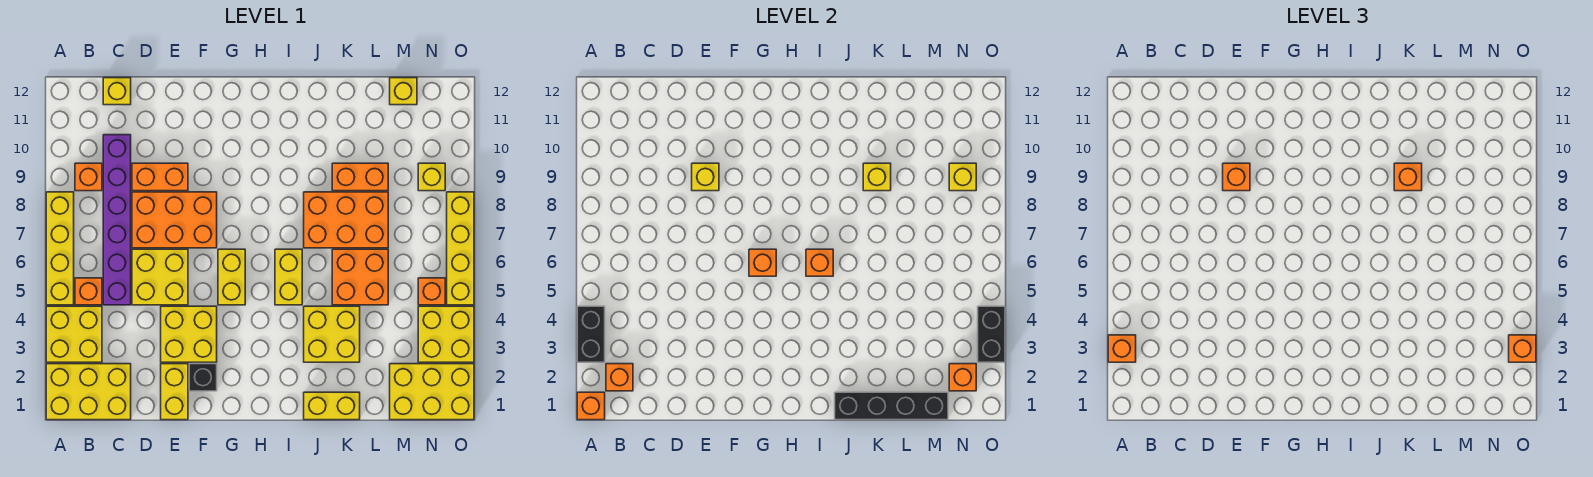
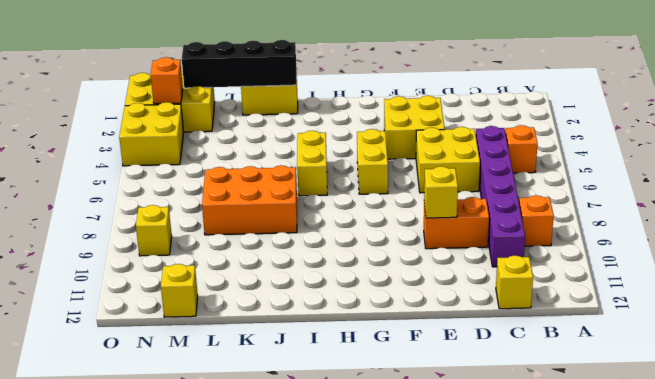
none -> yellow brick A1:C2 level 1
none -> yellow brick A3:B4 level 1
none -> yellow brick A5:A8 level 1
none -> orange brick D7:F8 level 1

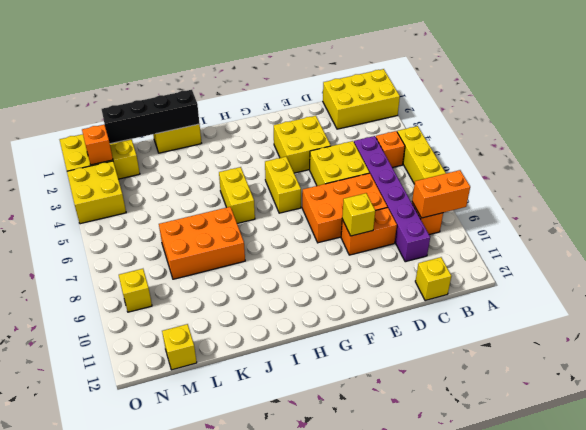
orange brick A9:B9 level 2 -> orange brick K9:L9 level 1
none -> yellow brick A3:B4 level 1
none -> yellow brick E1:E2 level 1
none -> black brick F2 level 1
none -> yellow brick J3:K4 level 1

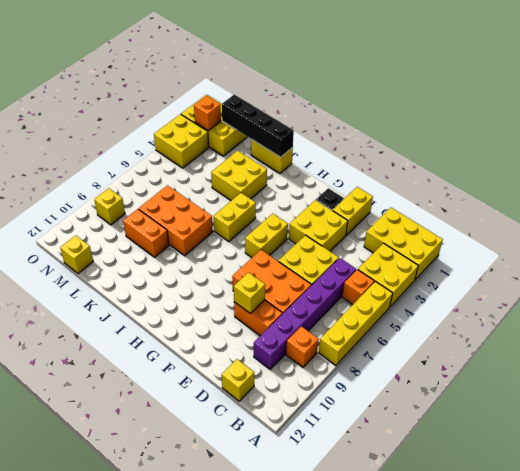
none -> orange brick K5:L6 level 1
none -> orange brick N5 level 1
none -> yellow brick O5:O8 level 1
none -> orange brick A1 level 2

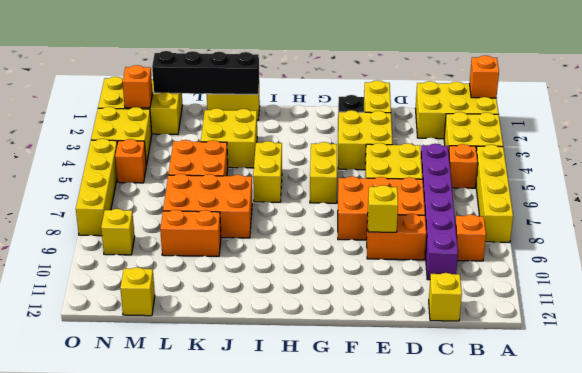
none -> black brick A3:A4 level 2
none -> orange brick B2 level 2
none -> orange brick G6 level 2
none -> orange brick I6 level 2

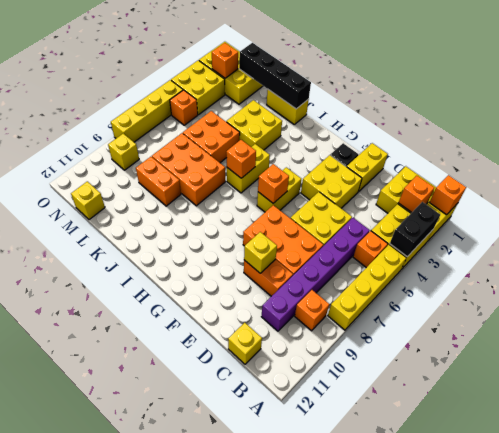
none -> yellow brick K9 level 2
none -> yellow brick N9 level 2
none -> black brick O3:O4 level 2
none -> orange brick A3 level 3

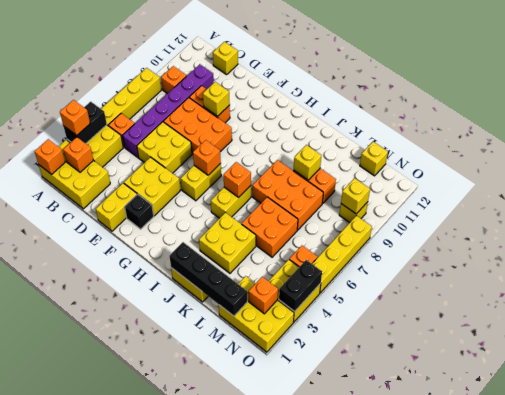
none -> orange brick E9 level 3
none -> orange brick K9 level 3
none -> orange brick O3 level 3

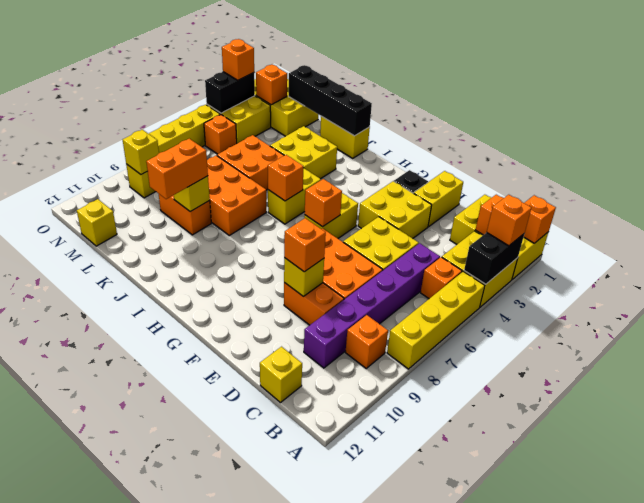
orange brick K9:K10 level 3 -> orange brick K9 level 3

